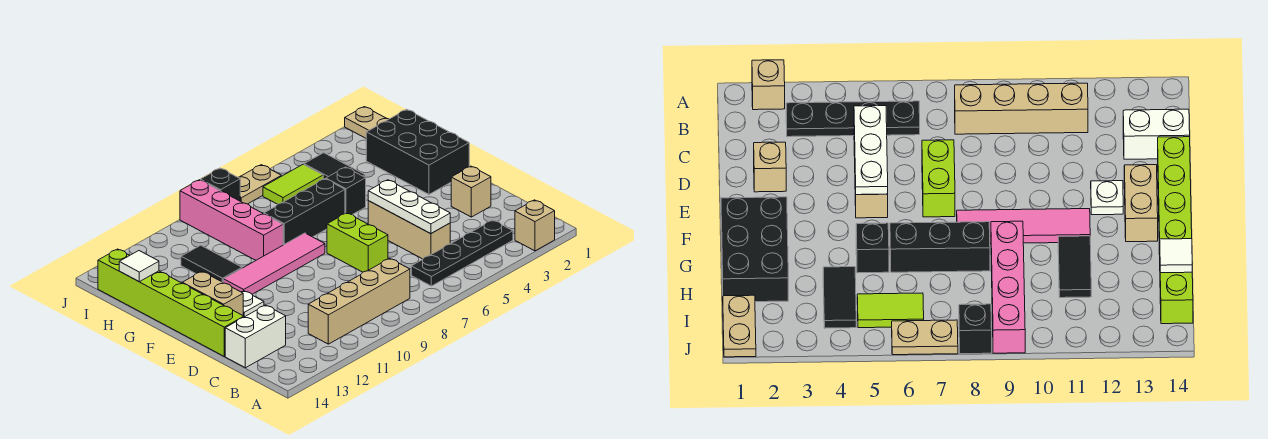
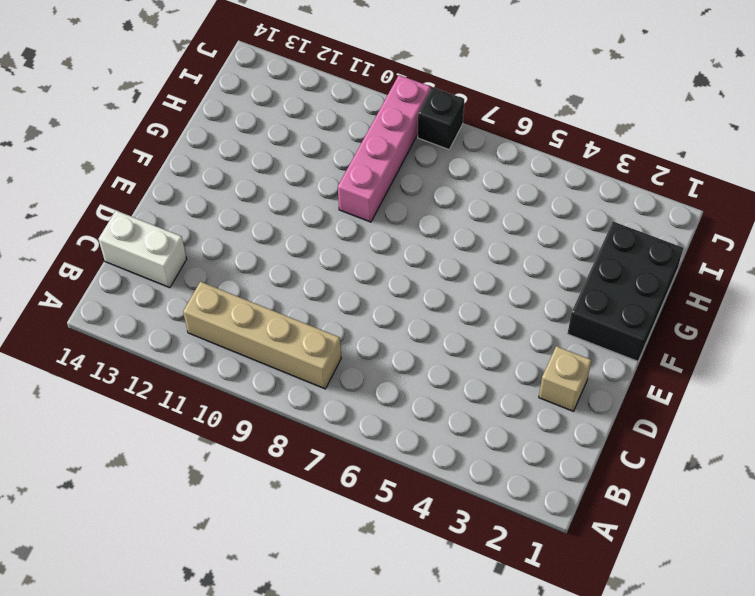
none -> tan brick A2 level 1
none -> black plate B3:B6 level 1
none -> tan brick C5:E5 level 1

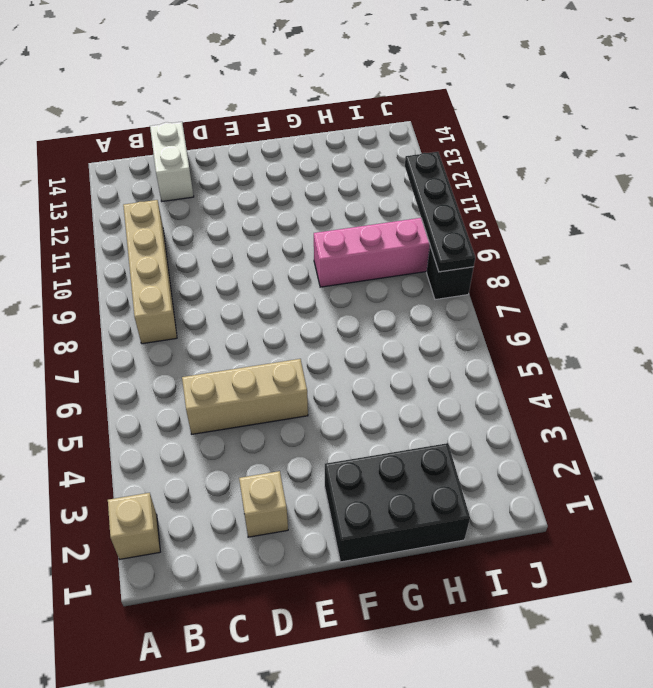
black plate J8:J11 level 2 -> black plate B3:B6 level 1
none -> lime brick D7:E7 level 1
none -> lime brick D14:I14 level 1
none -> white plate E12 level 1

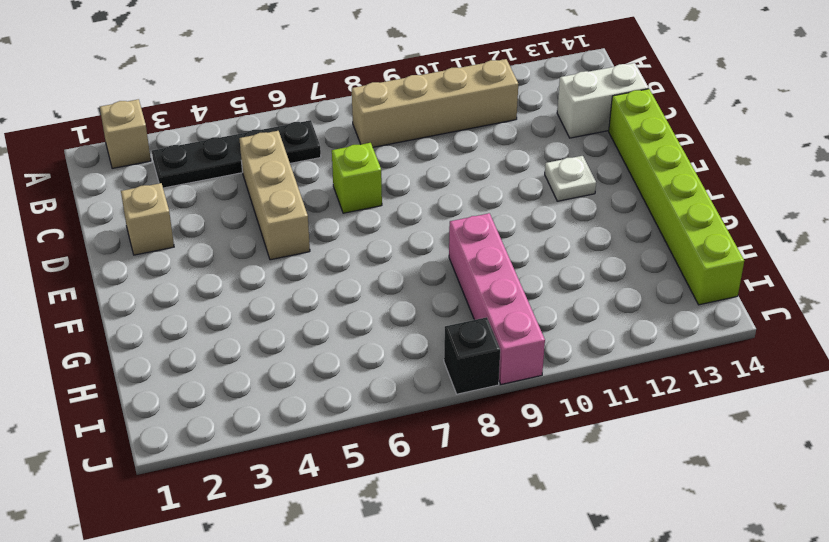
lime brick D7 level 1 -> lime brick D7:E7 level 1
none -> tan brick E13:F13 level 1
none -> black brick F1:H2 level 1
none -> pink tile F8:F11 level 1

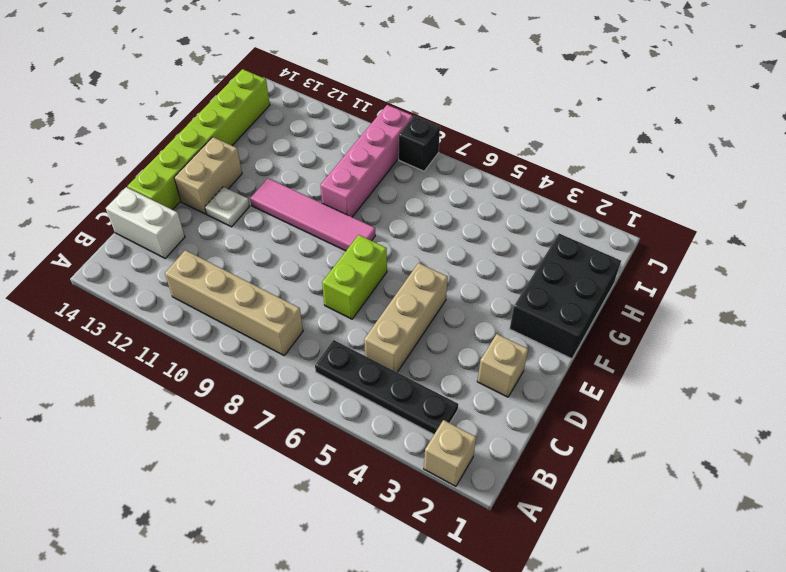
none -> black brick G5 level 1
none -> black brick G6:G8 level 1
none -> black tile G11:H11 level 1

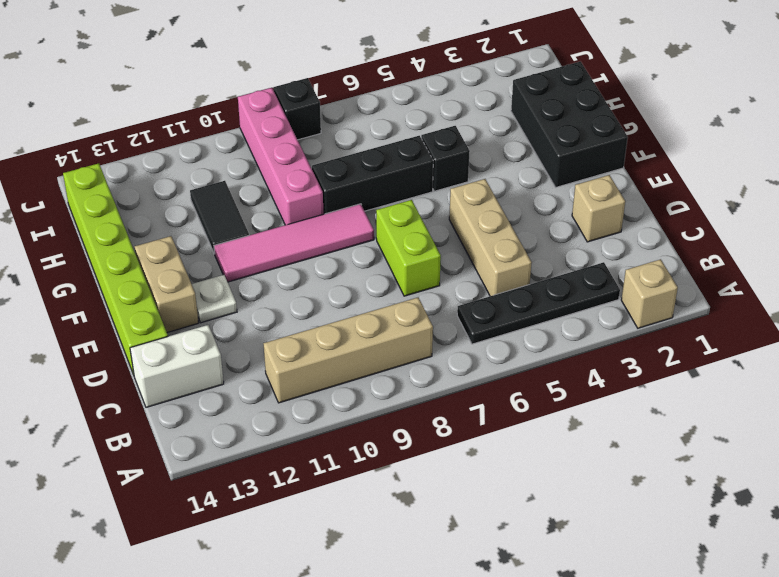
none -> black tile H4:I4 level 1
none -> tan plate I1:J1 level 1
none -> lime tile I5:I6 level 1

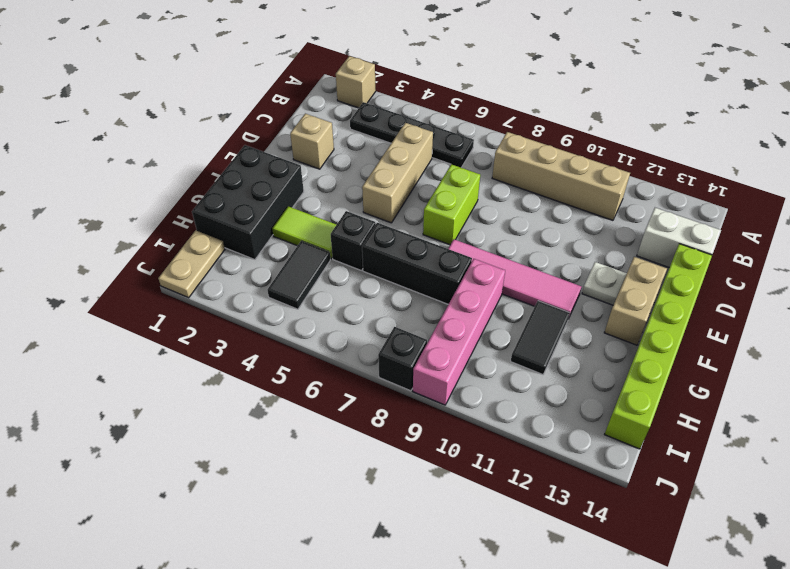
lime tile G3:G4 level 1 -> lime tile I5:I6 level 1
none -> tan plate J6:J7 level 1
none -> white plate C5:E5 level 2
none -> white tile H14 level 2

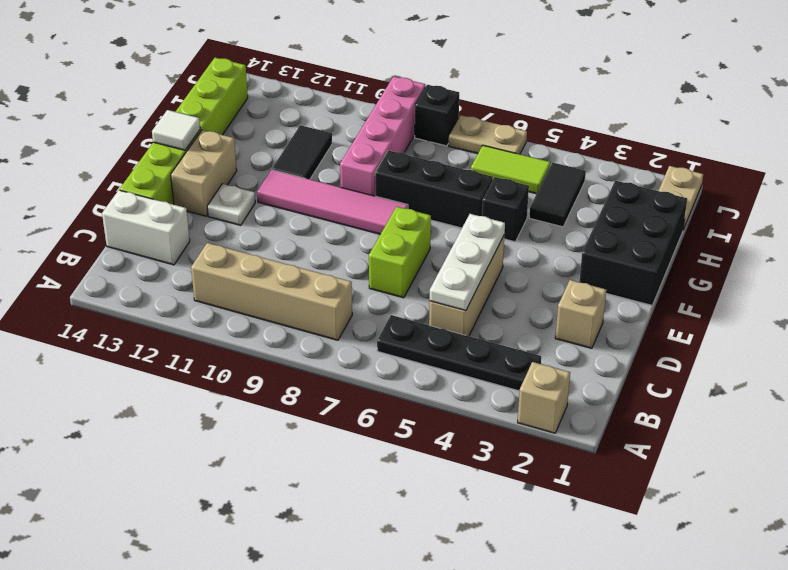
white tile F14 level 2 -> white tile H14 level 2

